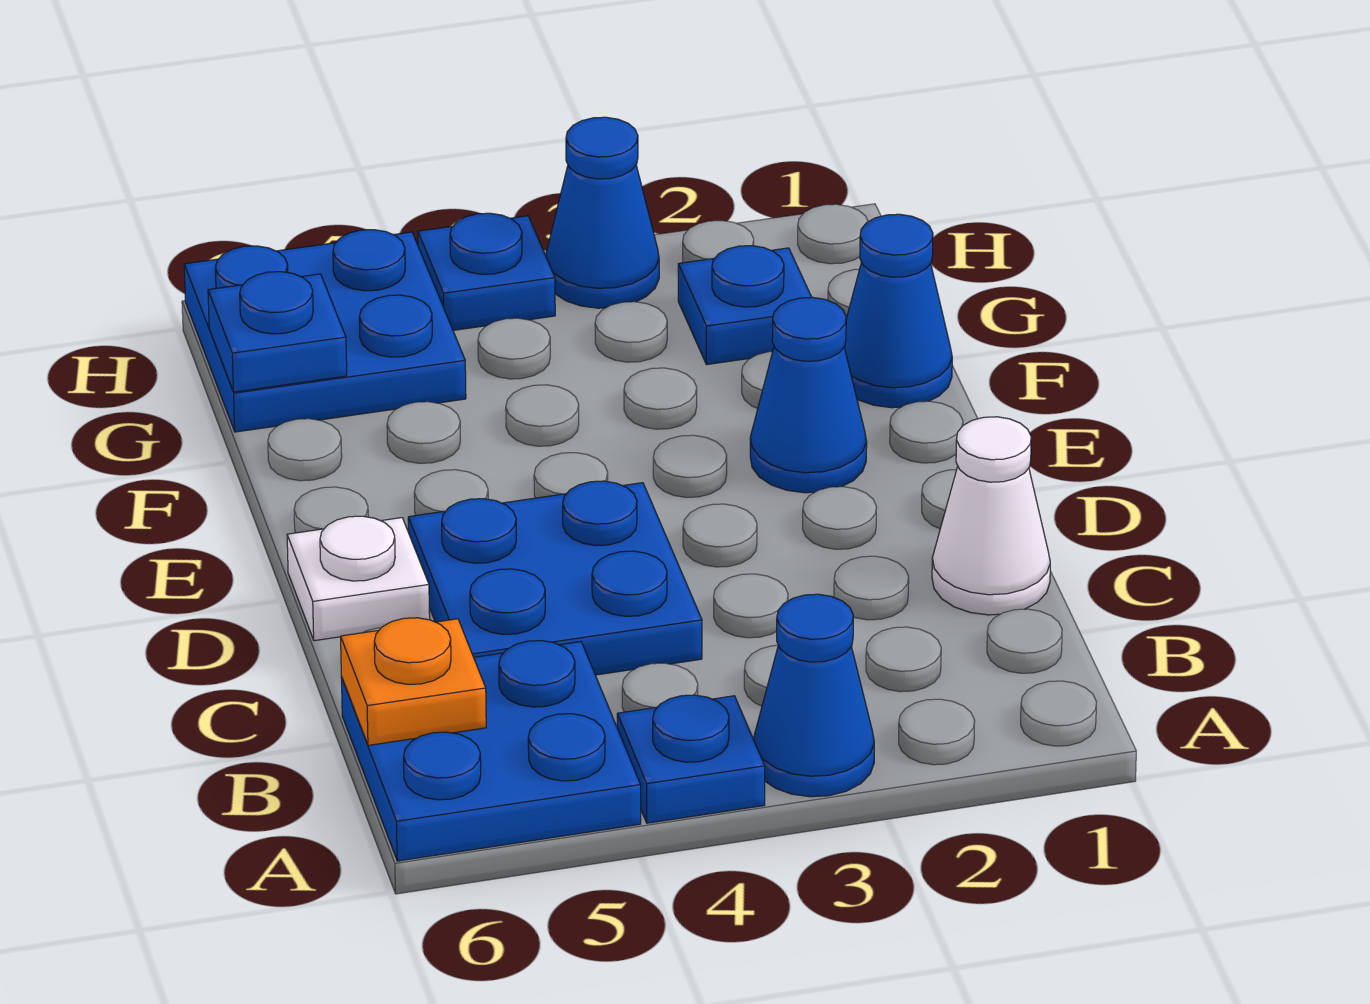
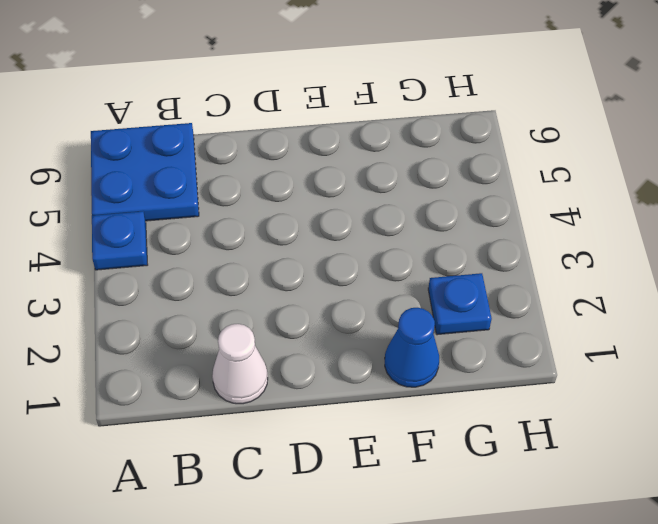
none -> blue cone A3 level 1
none -> blue plate C4:D5 level 1
none -> white plate D6 level 1

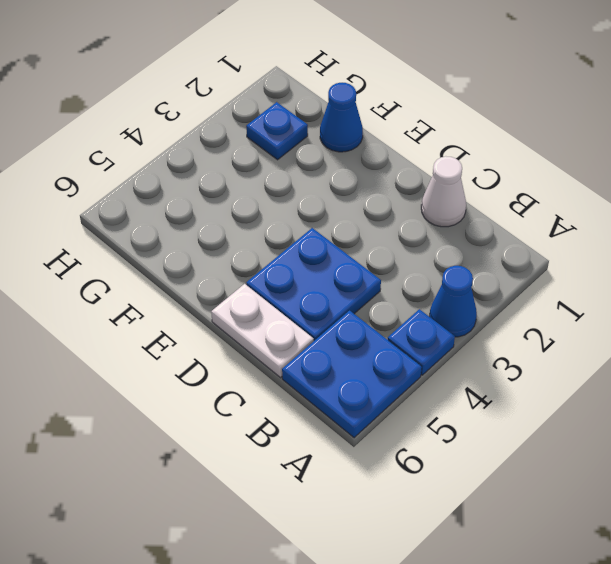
white plate C6:D6 level 1 -> white plate D6 level 1
none -> blue cone E2 level 1
none -> blue plate G5:H6 level 1
none -> blue cone H3 level 1

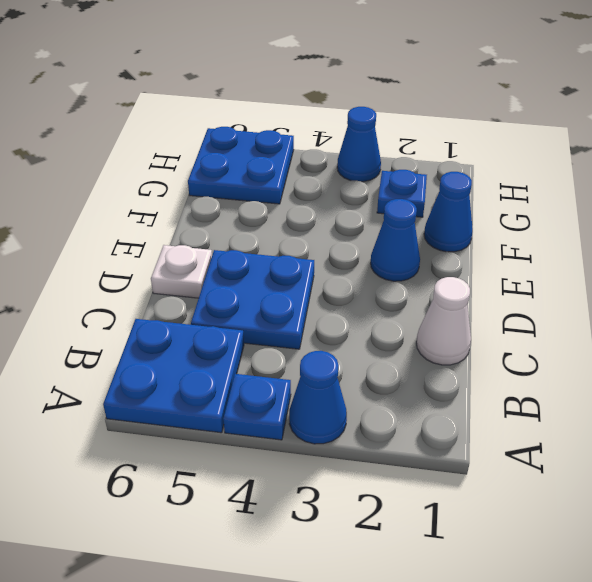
none -> blue plate H4 level 1
none -> orange plate B6 level 2
none -> blue plate G6 level 2

